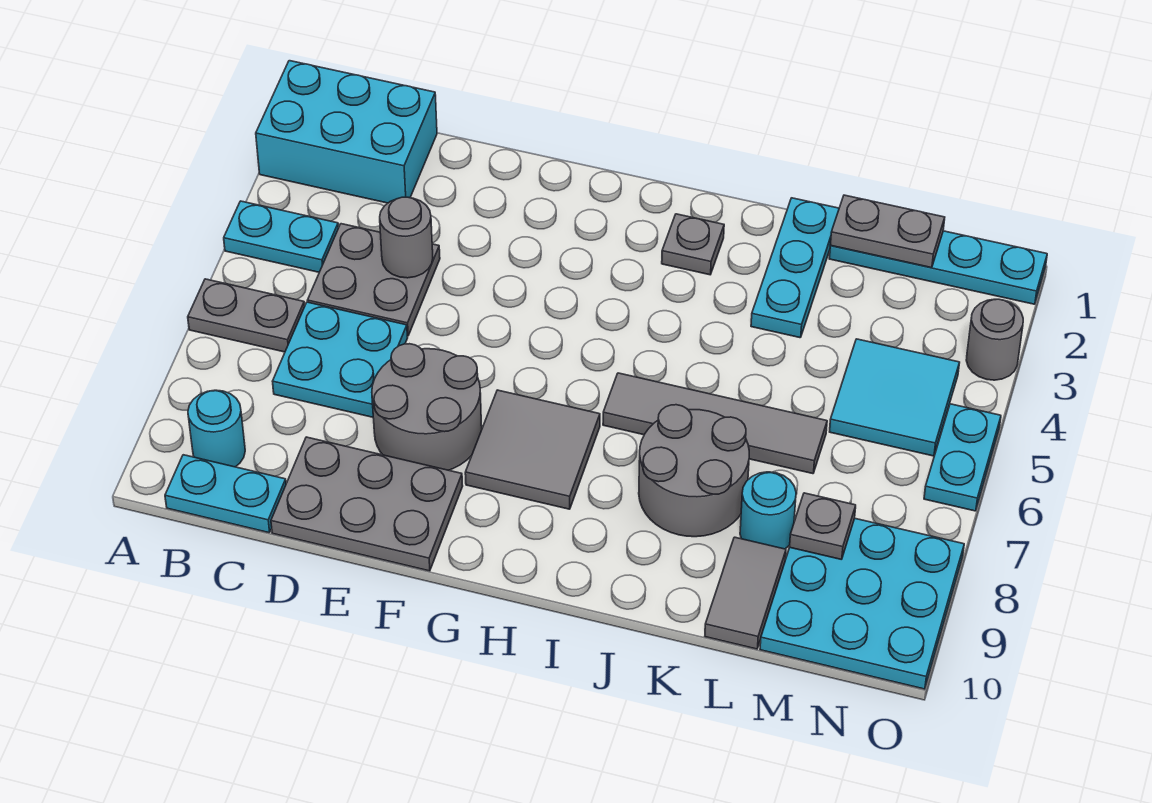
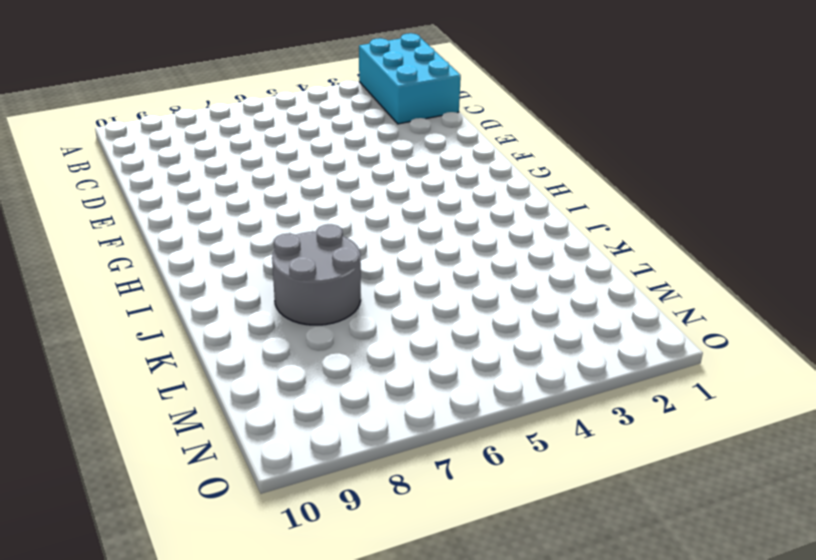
none -> cyan plate A4:B4 level 1
none -> grey plate A6:B6 level 1
none -> cyan round brick B9 level 1

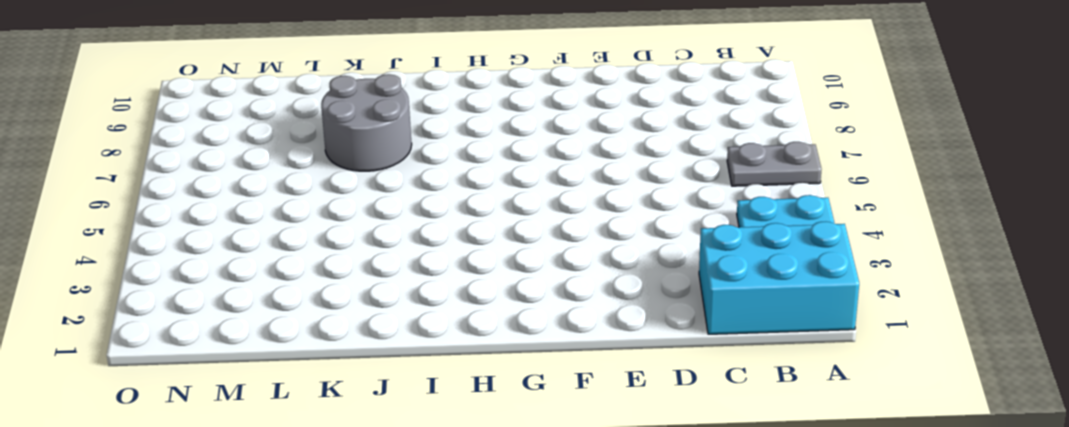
none -> cyan round brick B9 level 1
none -> cyan plate B10:C10 level 1
none -> grey plate C4:D5 level 1

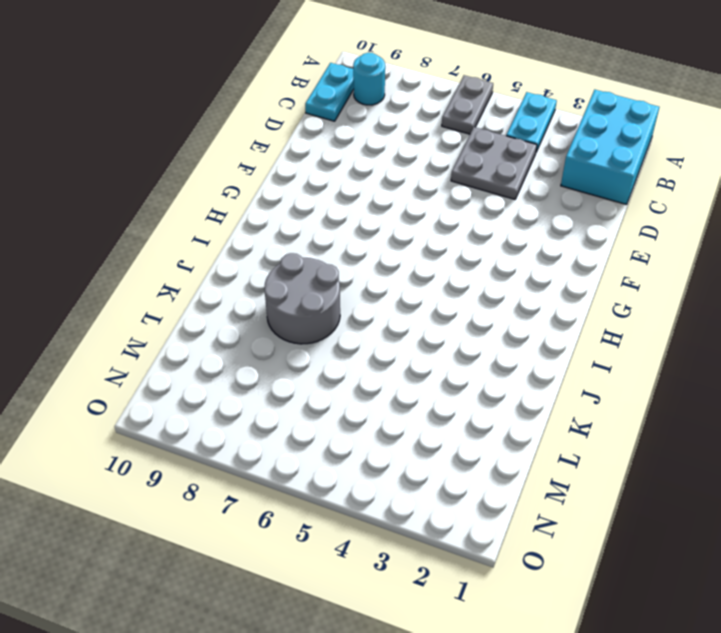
none -> cyan plate C6:D7 level 1
none -> grey plate D9:F10 level 1
none -> grey round brick E7:F8 level 1

